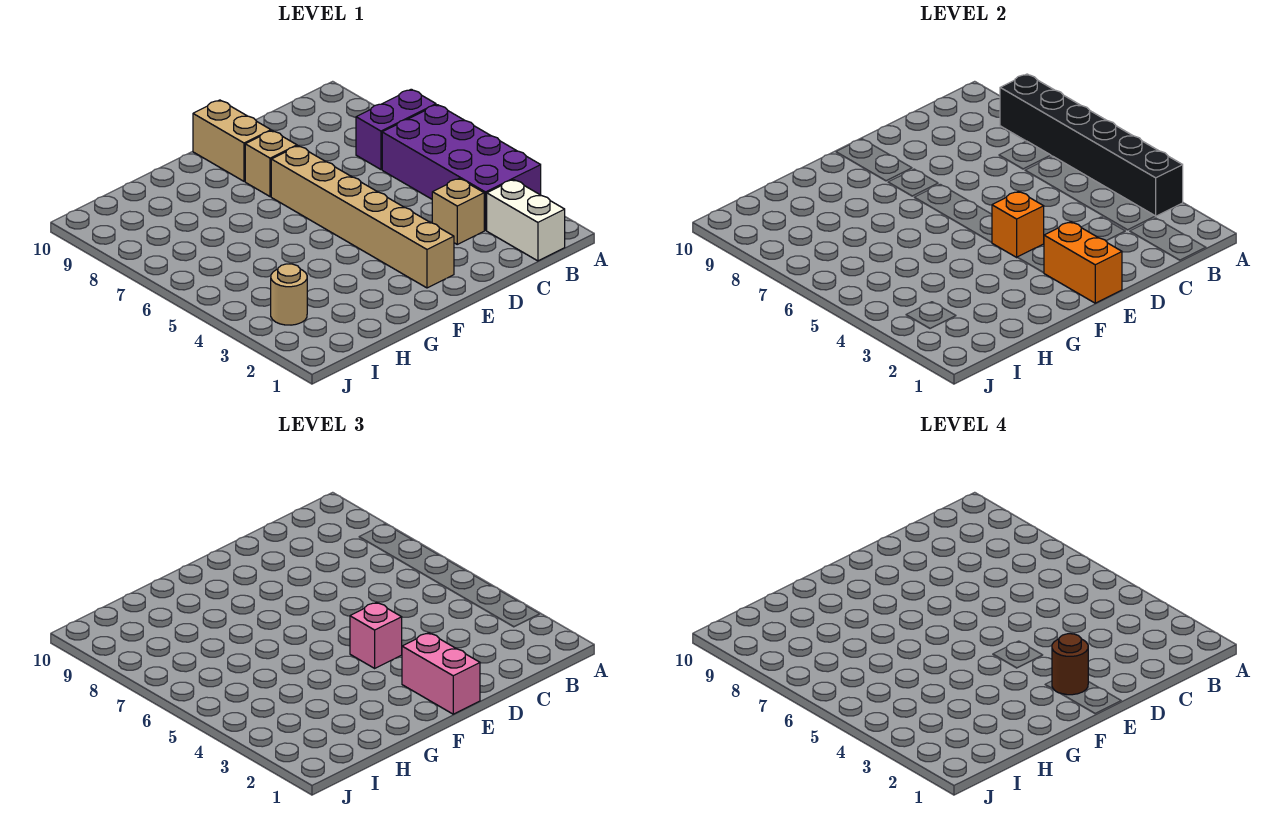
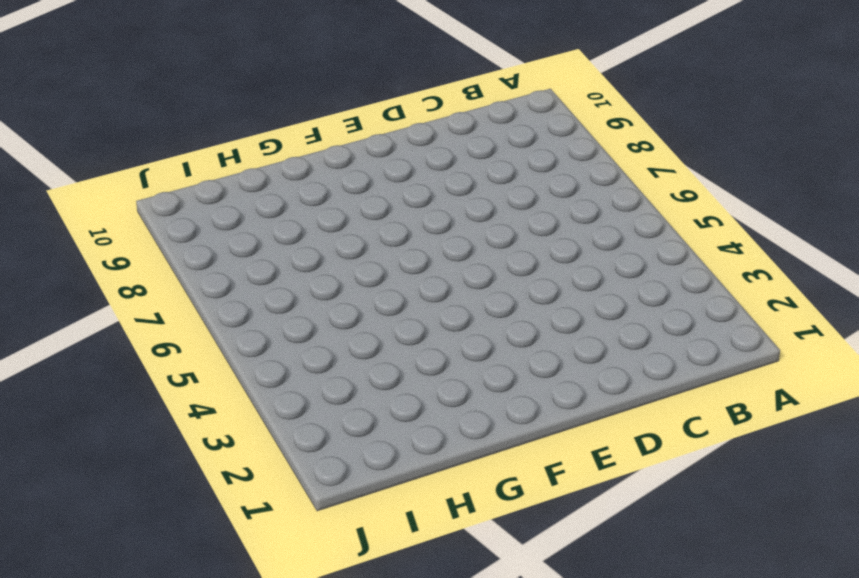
none -> purple brick A3:B6 level 1
none -> purple brick A7:B7 level 1
none -> white brick B1:B2 level 1

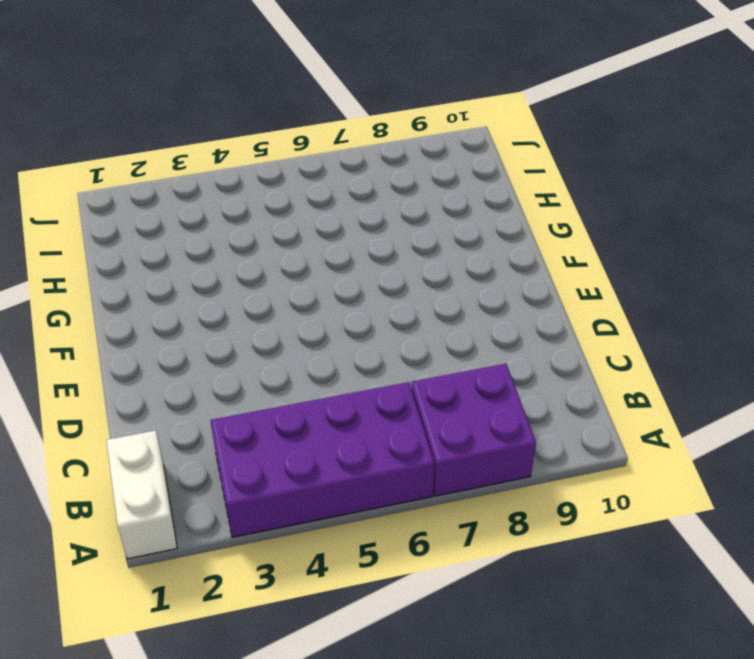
white brick A1:B1 level 1 -> white brick B1:B2 level 1
purple brick A7:B8 level 1 -> purple brick A7:B7 level 1
none -> tan brick C3 level 1
none -> tan brick E2:E7 level 1
none -> tan brick E8 level 1

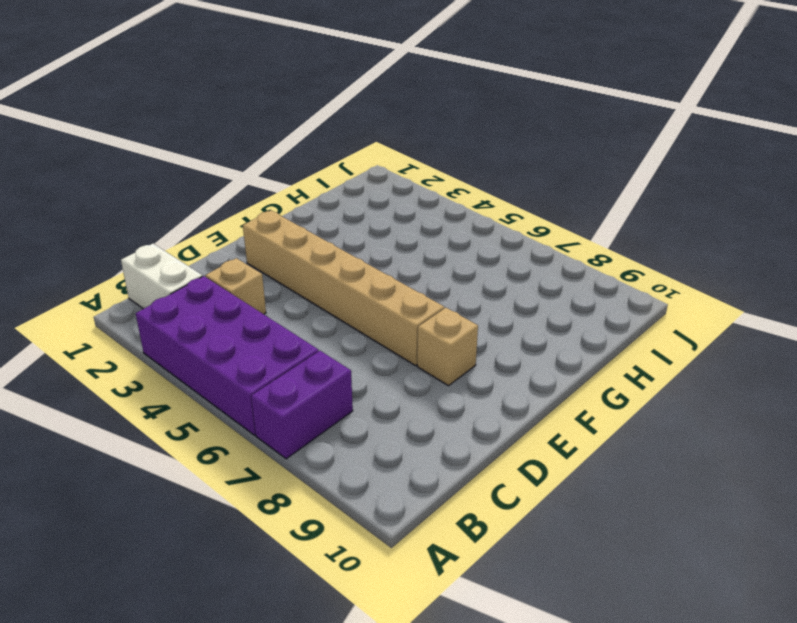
none -> tan brick E9:E10 level 1
none -> tan round brick I3 level 1
none -> black brick A3:A8 level 2

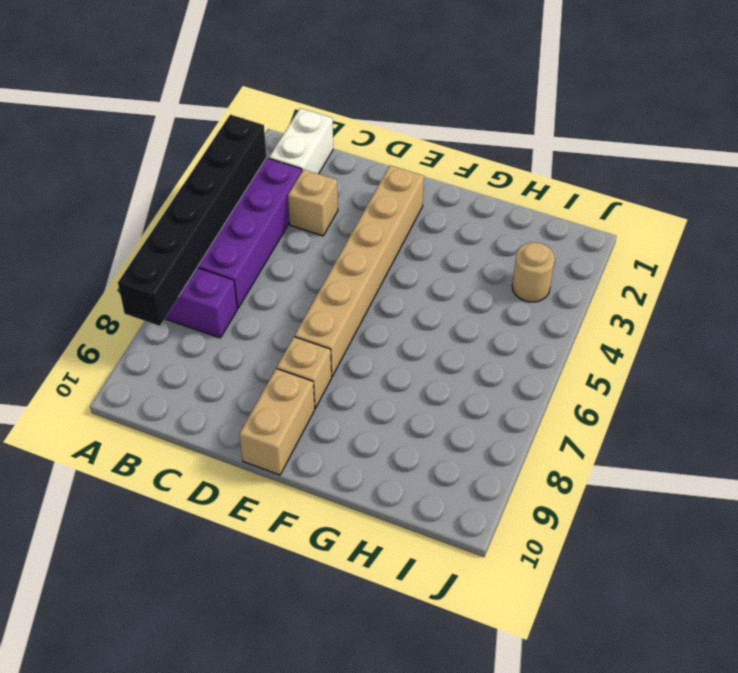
none -> orange brick E1:E2 level 2
none -> orange brick E4 level 2
none -> pink brick E1:E2 level 3

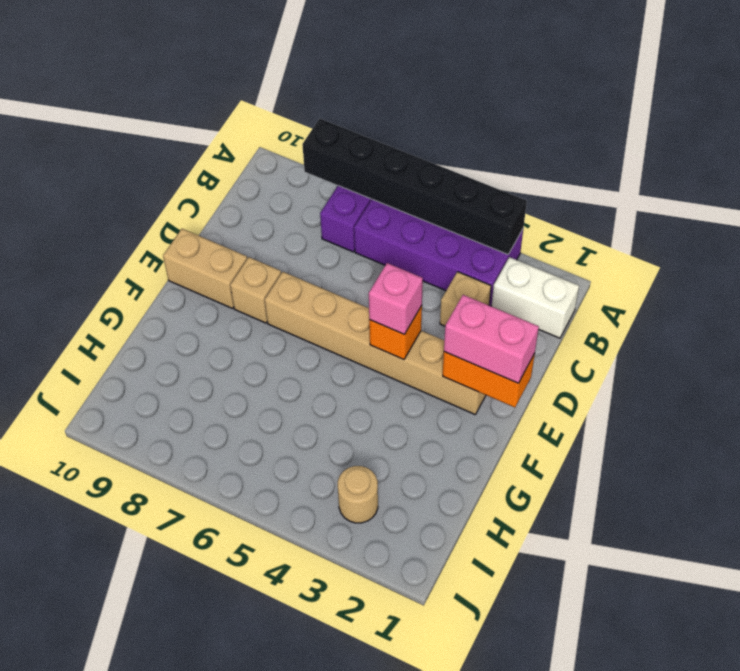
none -> brown round brick E2 level 4

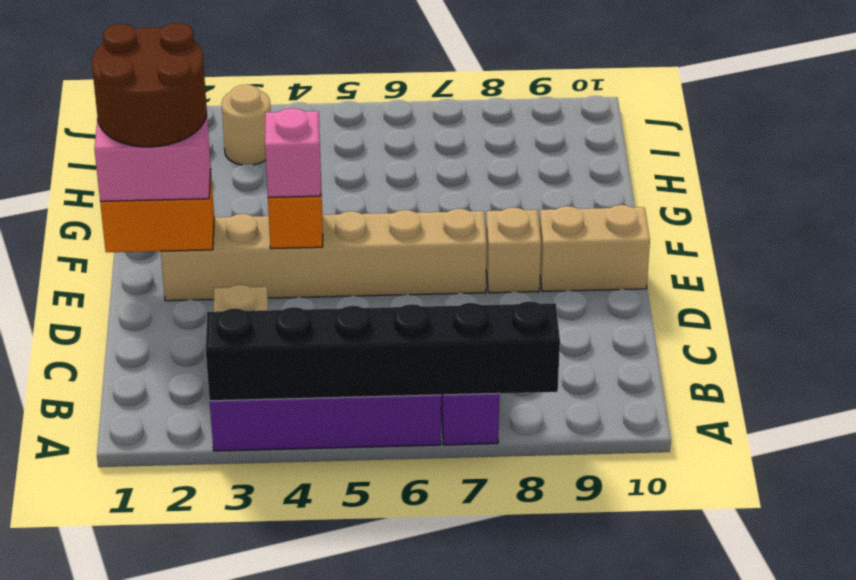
brown round brick E1:F2 level 4 -> brown round brick E2 level 4
none -> white brick B1:B2 level 1

